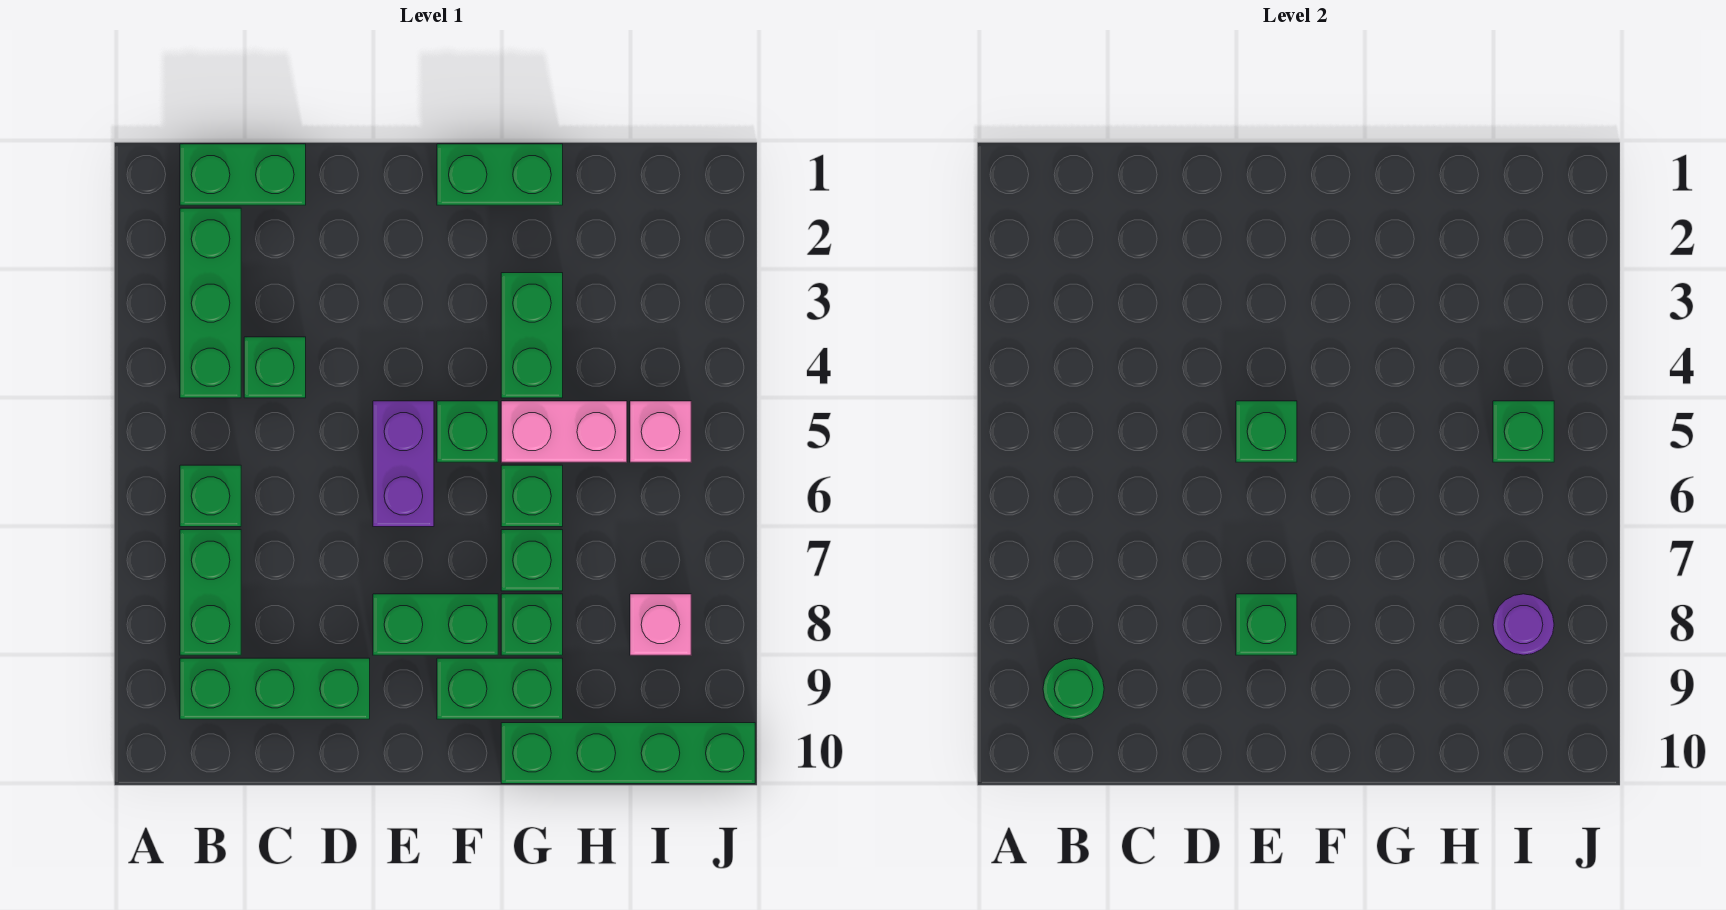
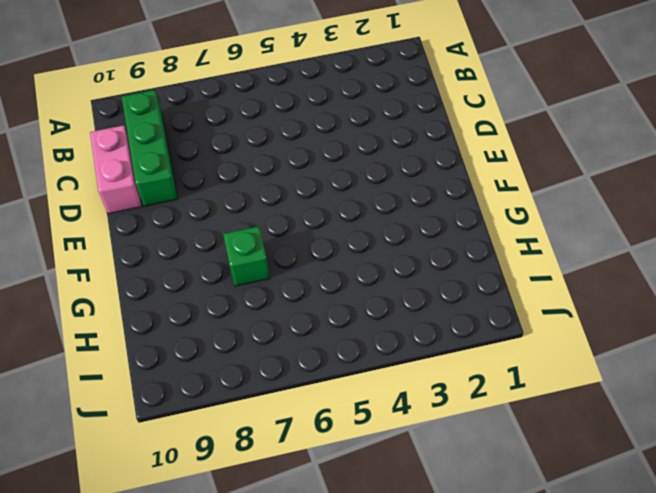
pink brick C10:D10 level 1 -> pink brick G5:H5 level 1
none -> green brick B1:C1 level 1
none -> green brick B2:B4 level 1
none -> green brick B6 level 1

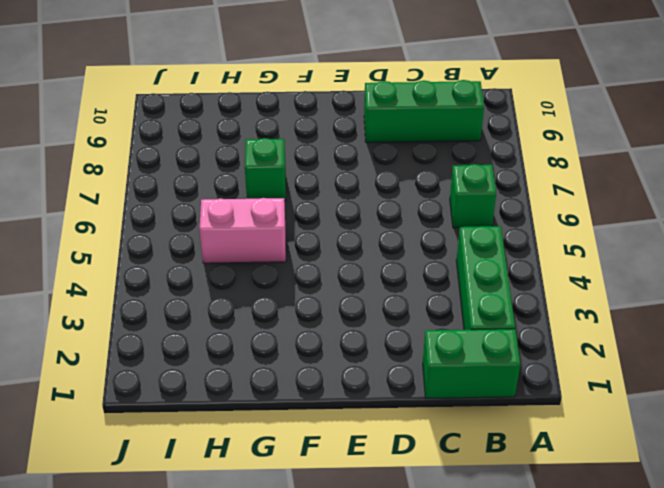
none -> green brick B7:B8 level 1
none -> green brick C4 level 1
none -> purple brick E5:E6 level 1

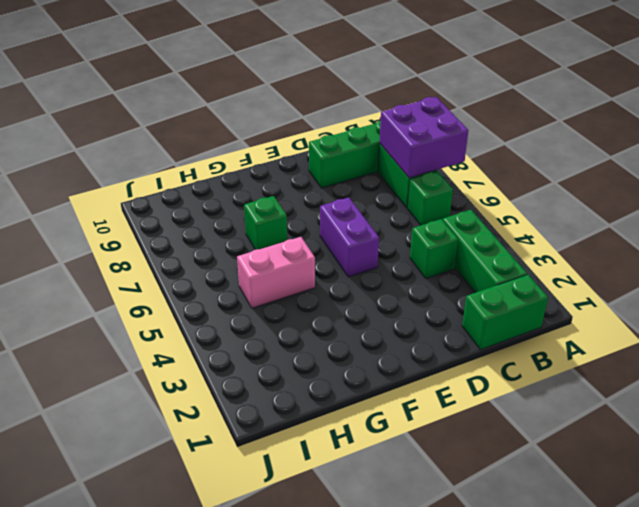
purple brick A7:B8 level 2 -> none
none -> green brick E8:F8 level 1
none -> green brick F1:G1 level 1
none -> green brick F5 level 1

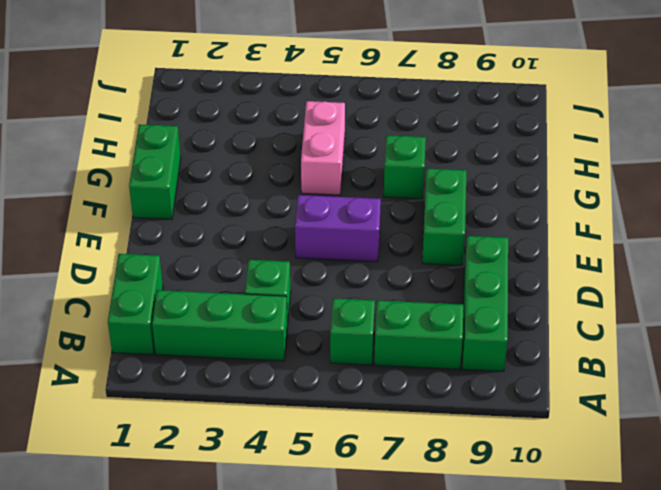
none -> green brick F5 level 1
none -> green brick F9:G9 level 1
none -> green brick G3:G4 level 1

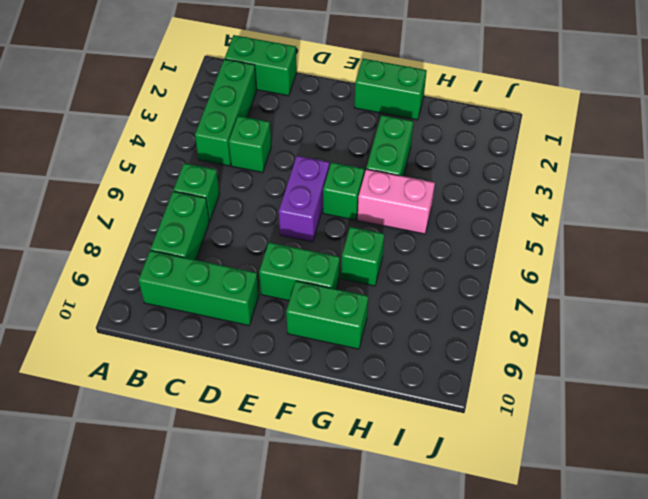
none -> green brick G6 level 1
none -> green brick G8 level 1
none -> green brick G10:J10 level 1

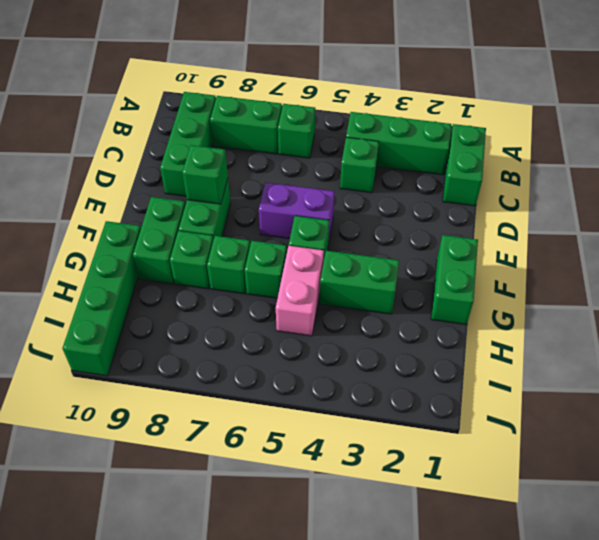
none -> pink brick I5 level 1
none -> pink brick I8 level 1
none -> green round brick B9 level 2

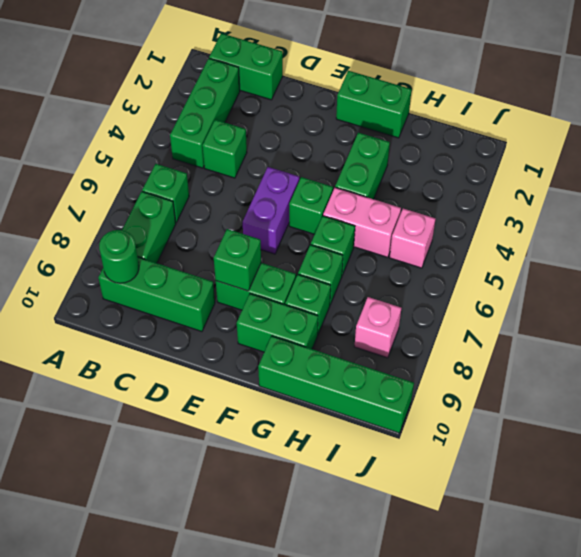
none -> green brick E5 level 2
none -> green brick I5 level 2
none -> purple round brick I8 level 2

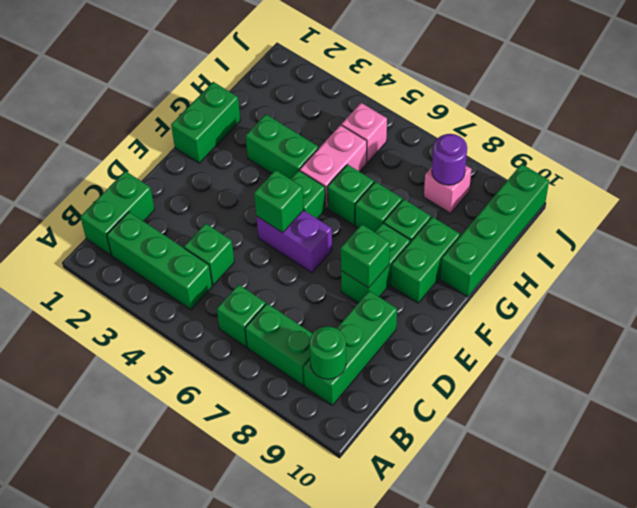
none -> green brick I5 level 2

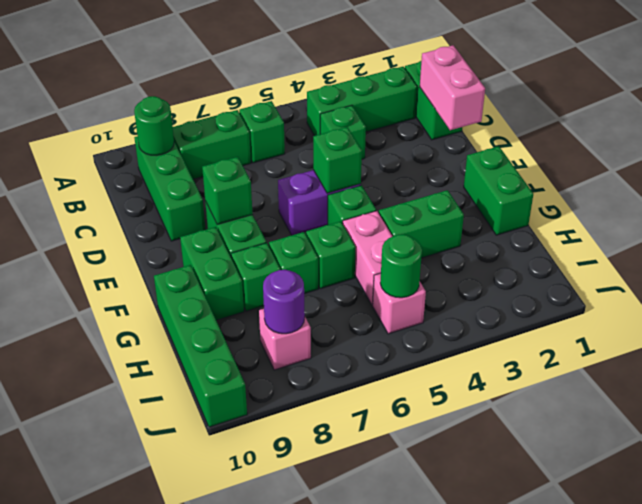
pink brick C1:D1 level 2 -> none
green round brick I5 level 2 -> green brick I5 level 2

